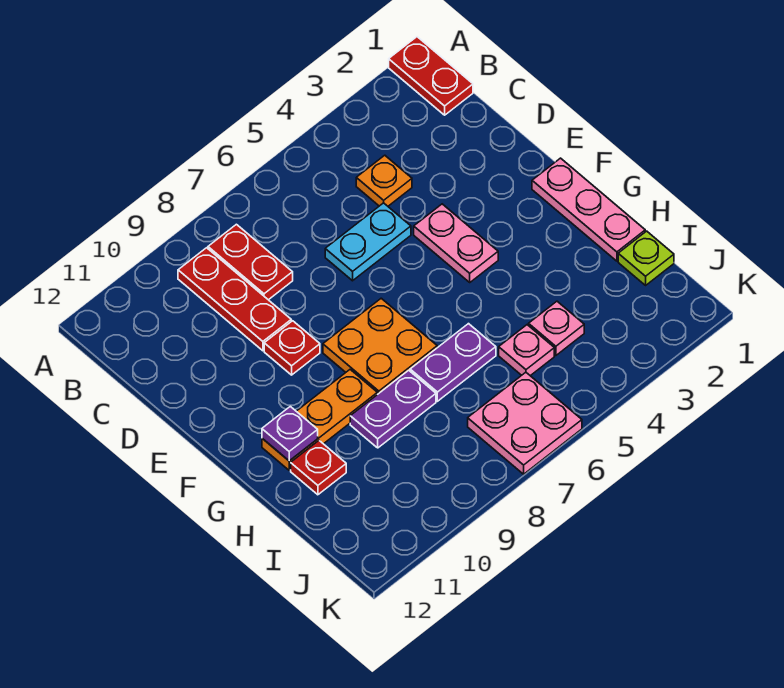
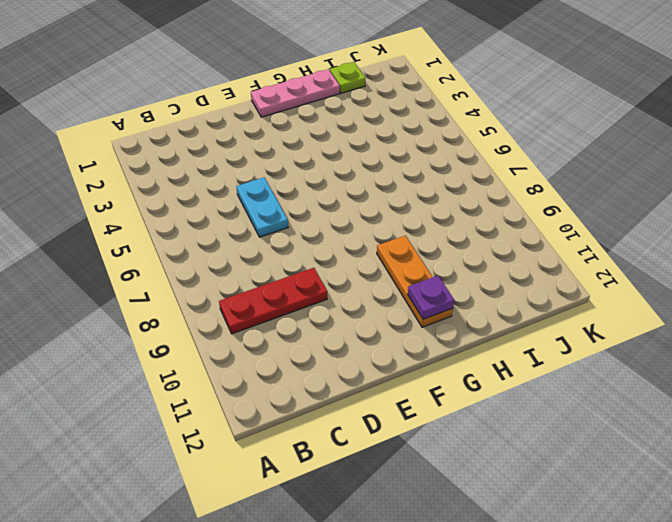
none -> red plate A1:B1 level 1
none -> red plate B8:C8 level 1
none -> orange plate C4 level 1

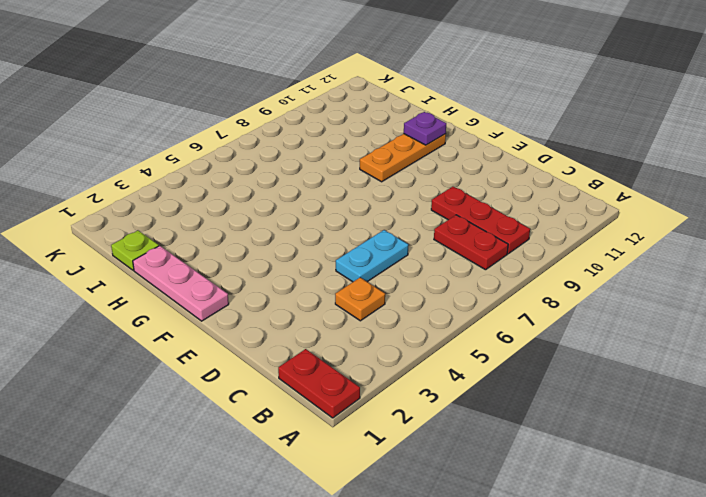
none -> pink plate E4:F4 level 1
none -> red plate E9 level 1
none -> orange plate F7:G8 level 1

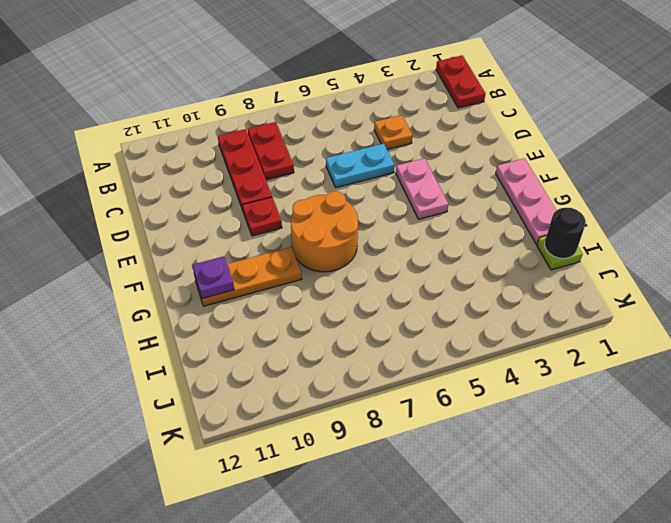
orange round brick F7:G8 level 1 -> orange plate F7:G8 level 1
black round brick I1 level 2 -> none
none -> purple plate H6:H7 level 1
none -> purple plate H8:H9 level 1
none -> red plate H11 level 1

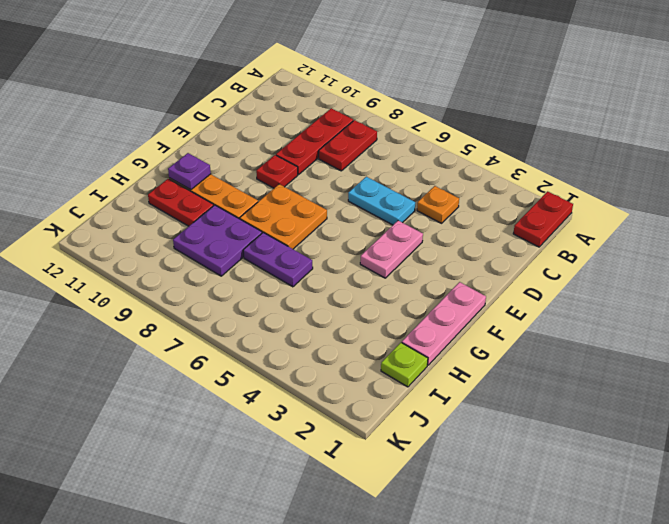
purple plate H8:I9 level 1 -> purple plate H8:H9 level 1
red plate H10:H11 level 1 -> red plate H11 level 1
none -> pink plate I4 level 1
none -> pink plate I5 level 1
none -> pink plate J6:K7 level 1

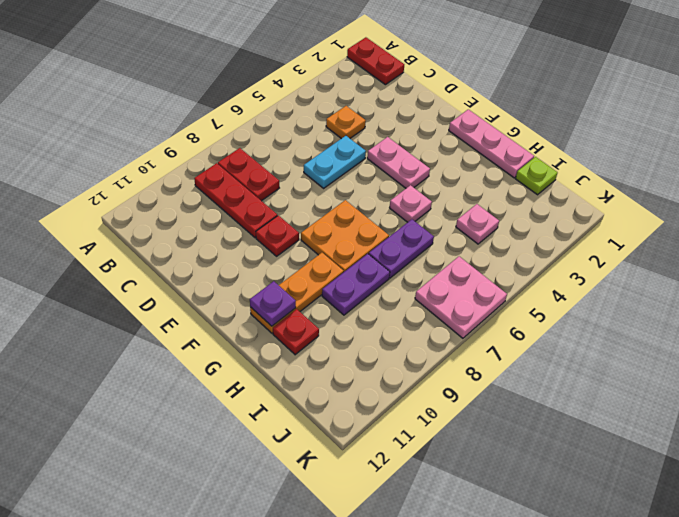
pink plate G5 level 1 -> pink plate I5 level 1

